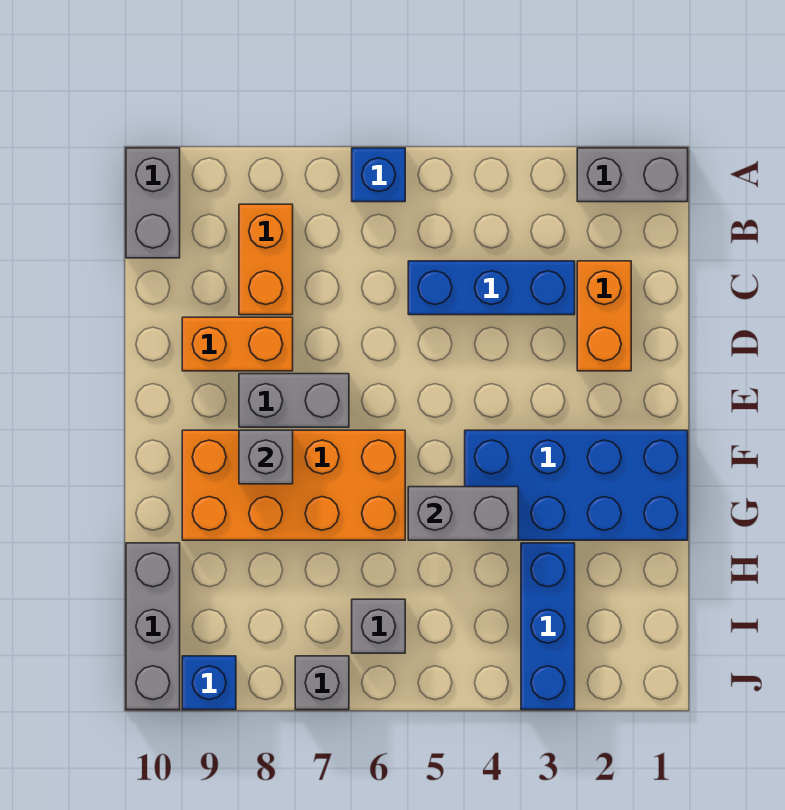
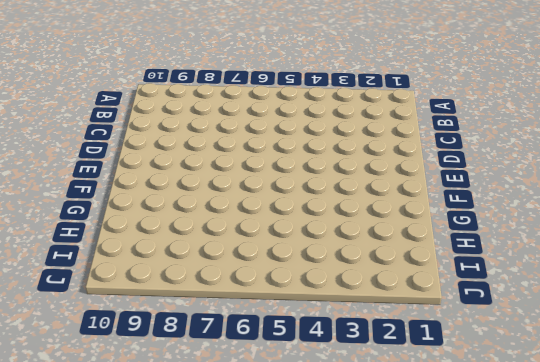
none -> grey brick A1:A2 level 1
none -> blue brick A6 level 1
none -> grey brick A10:B10 level 1

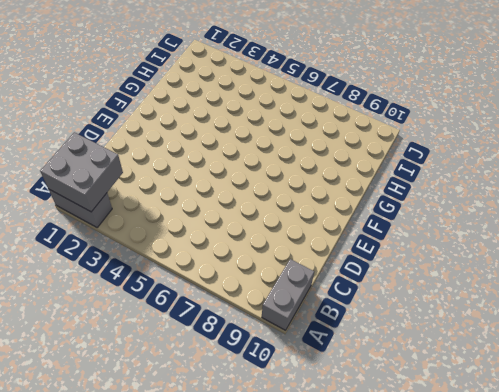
grey brick A1:B2 level 2 -> none
none -> blue brick A6 level 1
none -> orange brick B8:C8 level 1
none -> orange brick C2:D2 level 1

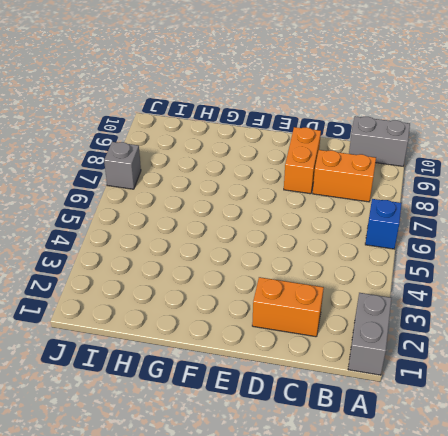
none -> blue brick C3:C5 level 1
none -> grey brick E7:E8 level 1
none -> blue brick F1:G4 level 1

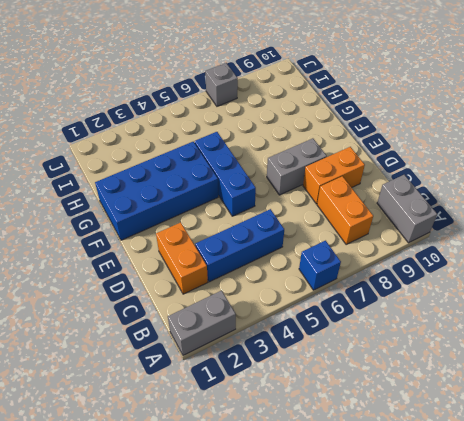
blue brick E5:G5 level 1 -> blue brick H3:J3 level 1
none -> orange brick F6:G9 level 1
none -> grey brick H10:J10 level 1
none -> grey brick I6 level 1

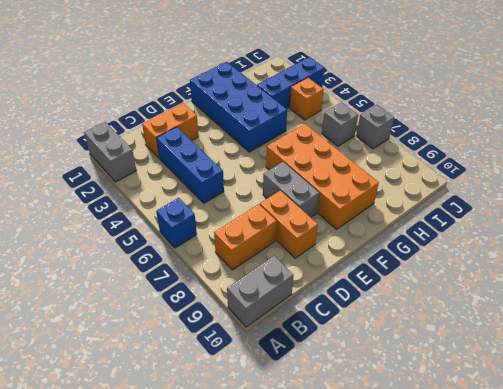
orange brick I4 level 1 -> none
none -> grey brick H10:J10 level 1
none -> blue brick J9 level 1
none -> grey brick F8 level 2

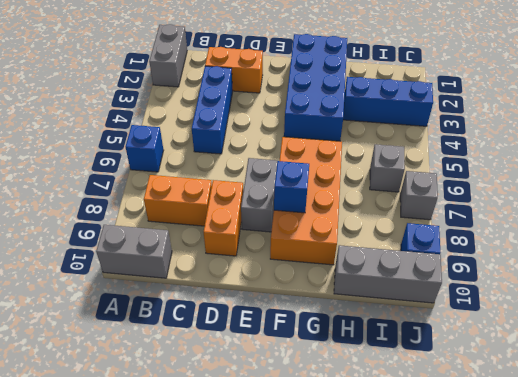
blue brick F8 level 2 -> grey brick F8 level 2
none -> grey brick G4:G5 level 2

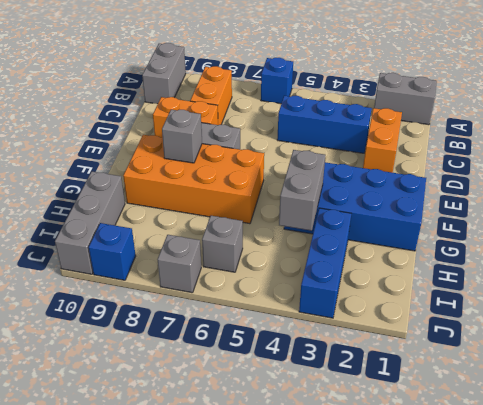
grey brick G4:H4 level 2 -> grey brick G4:G5 level 2

